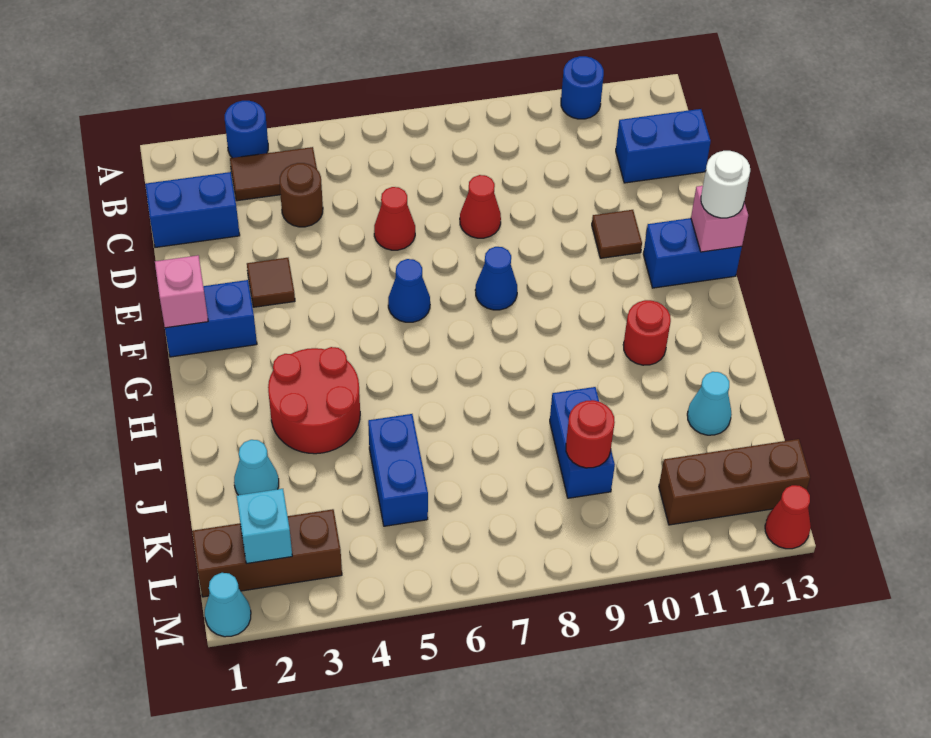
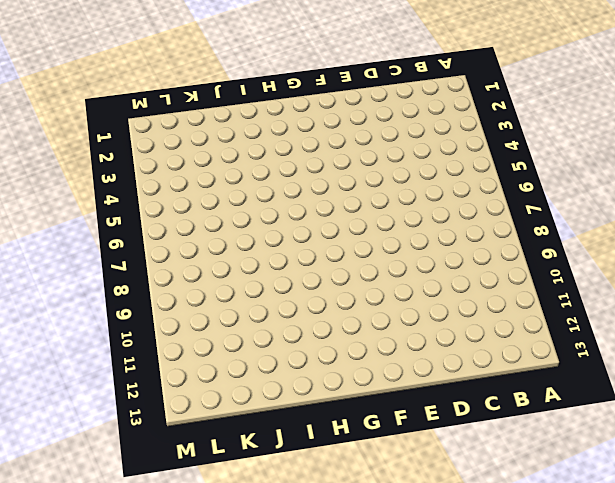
none -> blue round brick A3 level 1
none -> blue round brick A11 level 1
none -> brown tile B3:B4 level 1

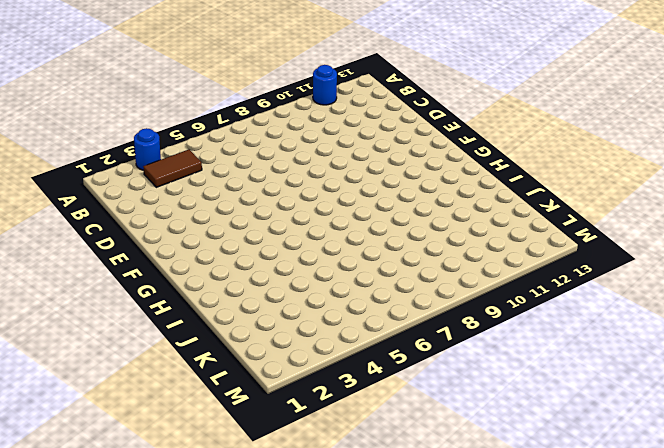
none -> blue brick C1:C2 level 1
none -> brown round brick C4 level 1
none -> blue brick C12:C13 level 1

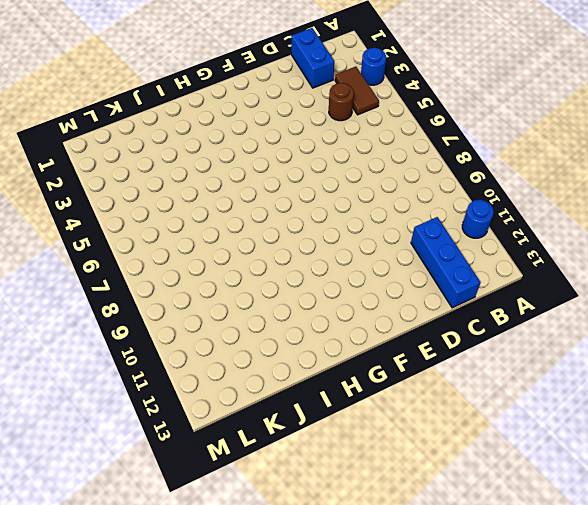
blue brick C11:C13 level 1 -> blue brick C12:C13 level 1
none -> red cone D6 level 1
none -> red cone D8 level 1
none -> brown tile E3 level 1

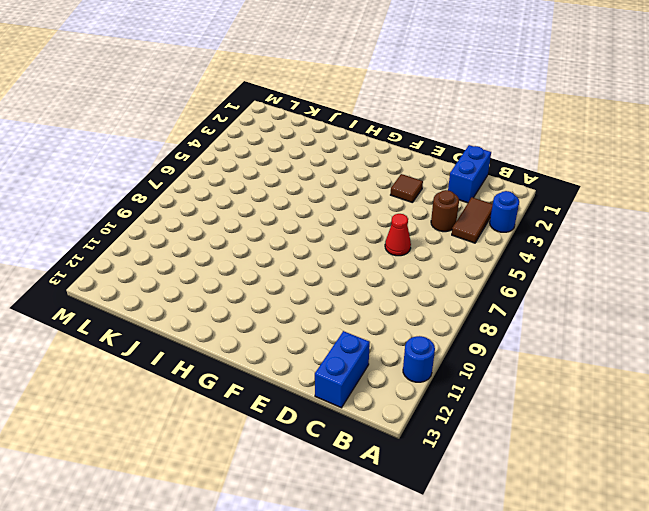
none -> red cone D8 level 1
none -> brown tile E11 level 1
none -> blue brick F1:F2 level 1

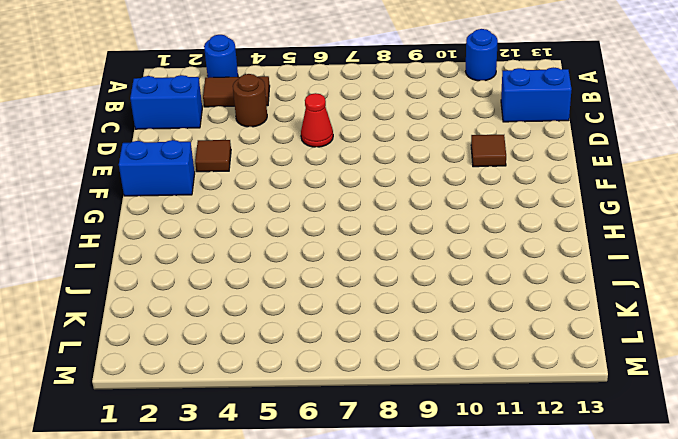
none -> red cone D8 level 1
none -> blue cone F6 level 1
none -> blue cone F8 level 1

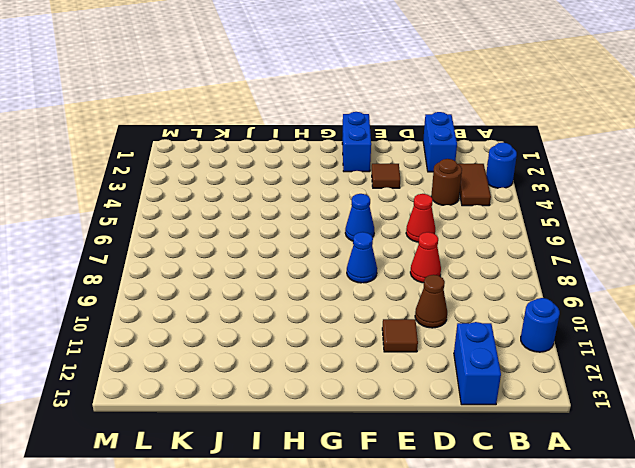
brown cone D10 level 1 -> none
none -> blue brick F12:F13 level 1
none -> red round brick H3:I4 level 1
none -> red round brick H11 level 1

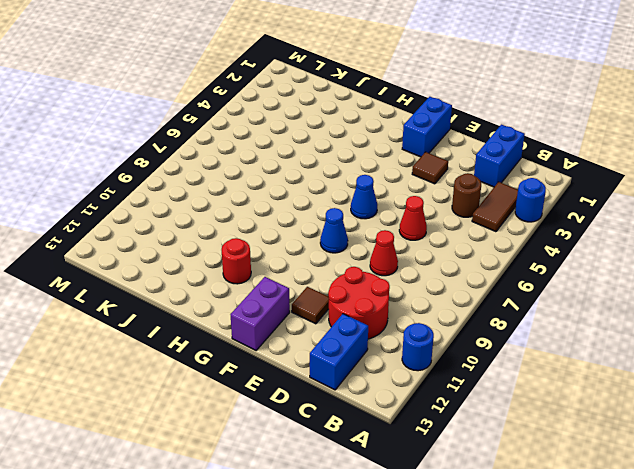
red round brick C10:D11 level 1 -> red round brick H3:I4 level 1
purple brick F12:F13 level 1 -> blue brick F12:F13 level 1
none -> cyan cone J2 level 1
none -> blue brick J5:K5 level 1
none -> blue brick J9:K9 level 1

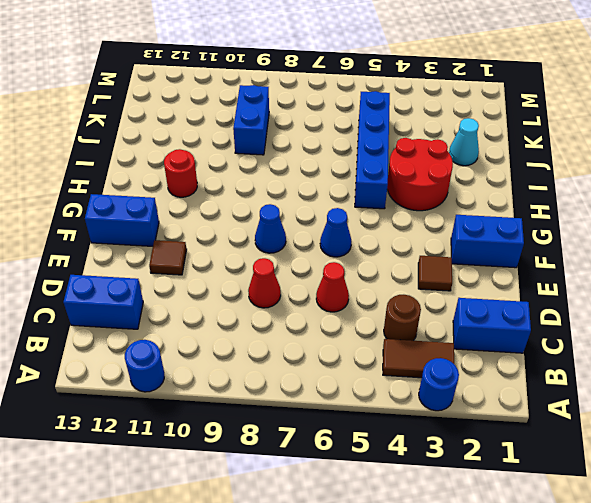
blue brick H5:K5 level 1 -> blue brick J5:K5 level 1
none -> cyan cone J12 level 1
none -> brown brick L1:L3 level 1
none -> brown brick L11:L13 level 1

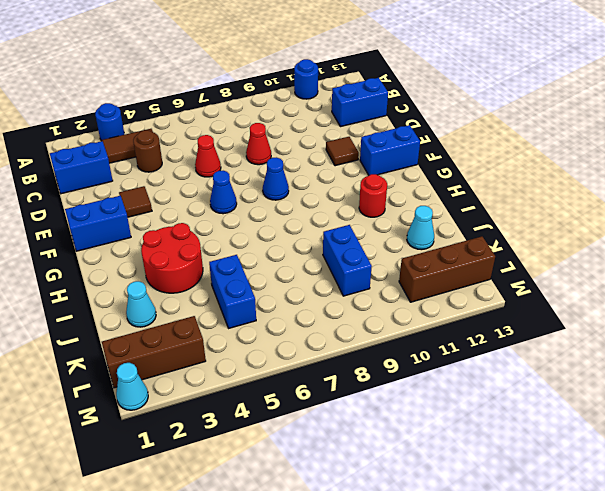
none -> red cone M13 level 1
none -> pink brick F1 level 2
none -> pink brick F13 level 2

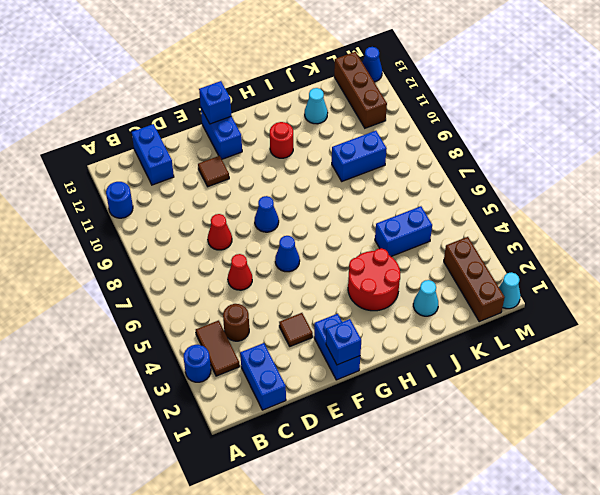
blue brick F1 level 2 -> pink brick F1 level 2
blue brick F13 level 2 -> pink brick F13 level 2
blue cone M13 level 1 -> red cone M13 level 1
none -> red round brick K9 level 2
none -> cyan brick L2 level 2
none -> white round brick F13 level 3

